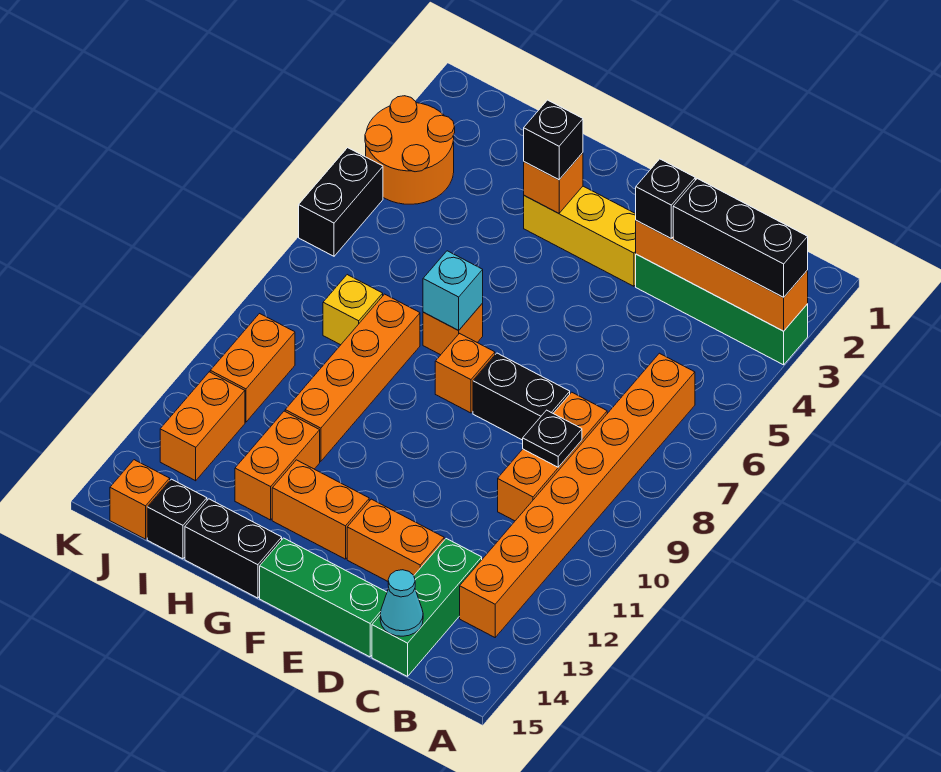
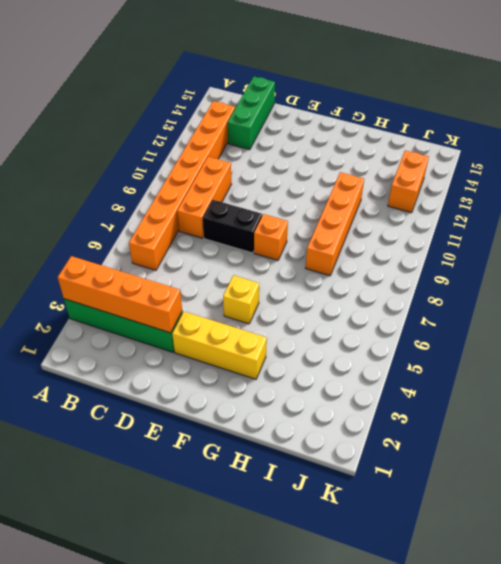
yellow brick F5 level 1 -> yellow brick I8 level 1
none -> orange brick D13:E13 level 1
none -> green brick D15:F15 level 1
none -> orange brick F13:G13 level 1

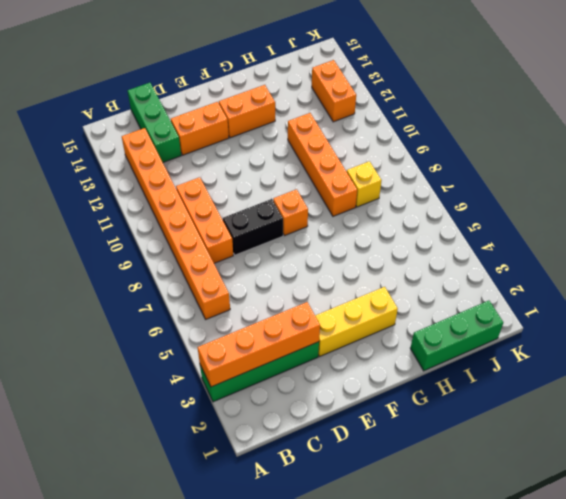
green brick H1:J1 level 1 -> green brick D15:F15 level 1
none -> orange brick G7 level 1
none -> black brick G15:H15 level 1
none -> orange brick H12:H13 level 1

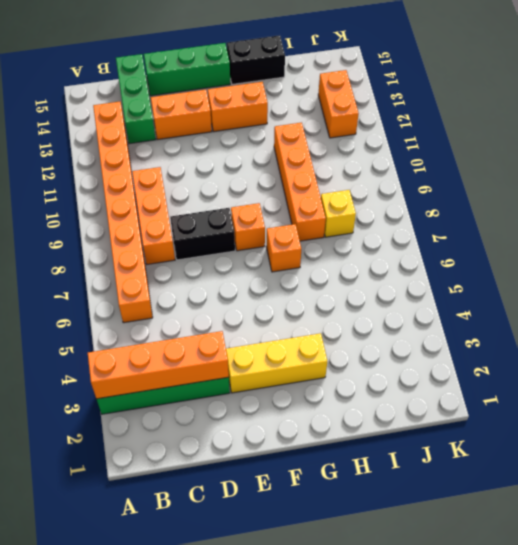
none -> orange brick H12:H13 level 1
none -> black brick I15 level 1
none -> orange round brick J3:K4 level 1

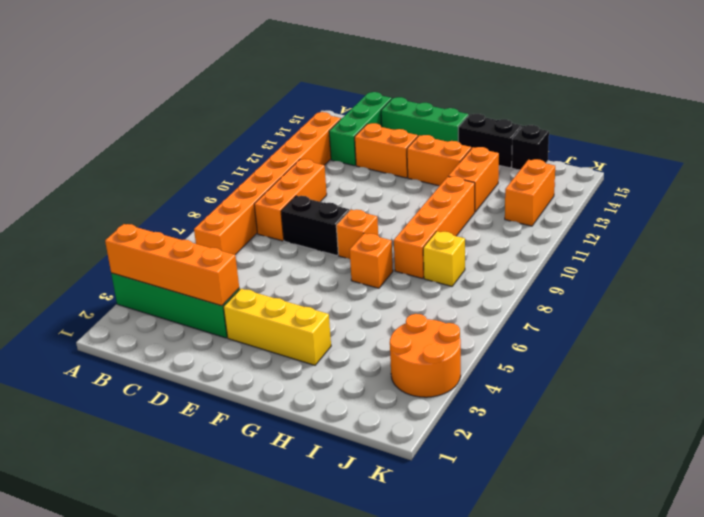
none -> orange brick J10:J11 level 1
none -> orange brick J15 level 1
none -> black brick K5:K6 level 1

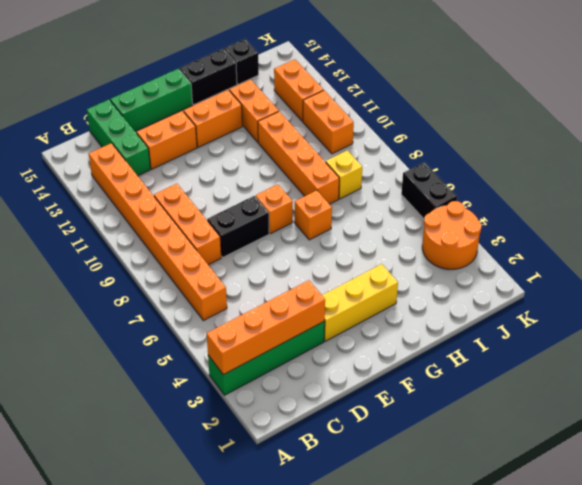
none -> orange brick J15 level 1
none -> black plate C9 level 2
none -> cyan cone C15 level 2

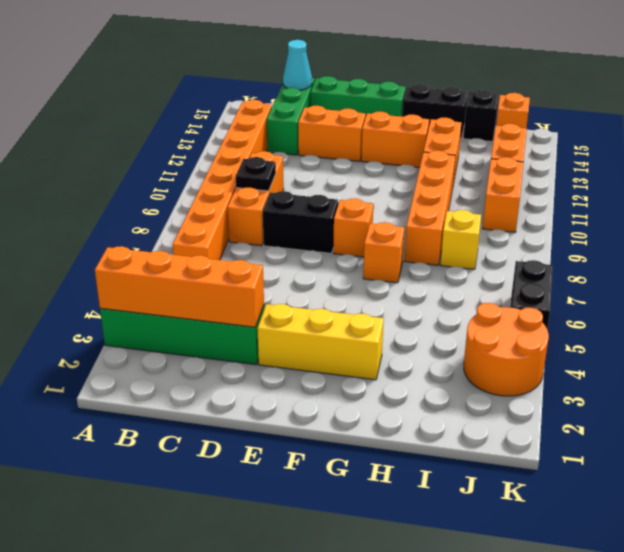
none -> orange brick G3 level 2
none -> cyan brick G7 level 2
none -> black brick A3:C3 level 3

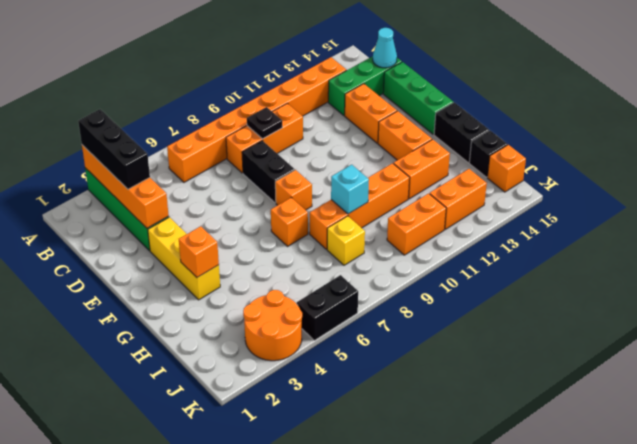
cyan brick H9 level 2 -> cyan brick G7 level 2
none -> black brick D3 level 3
none -> black brick G3 level 3

